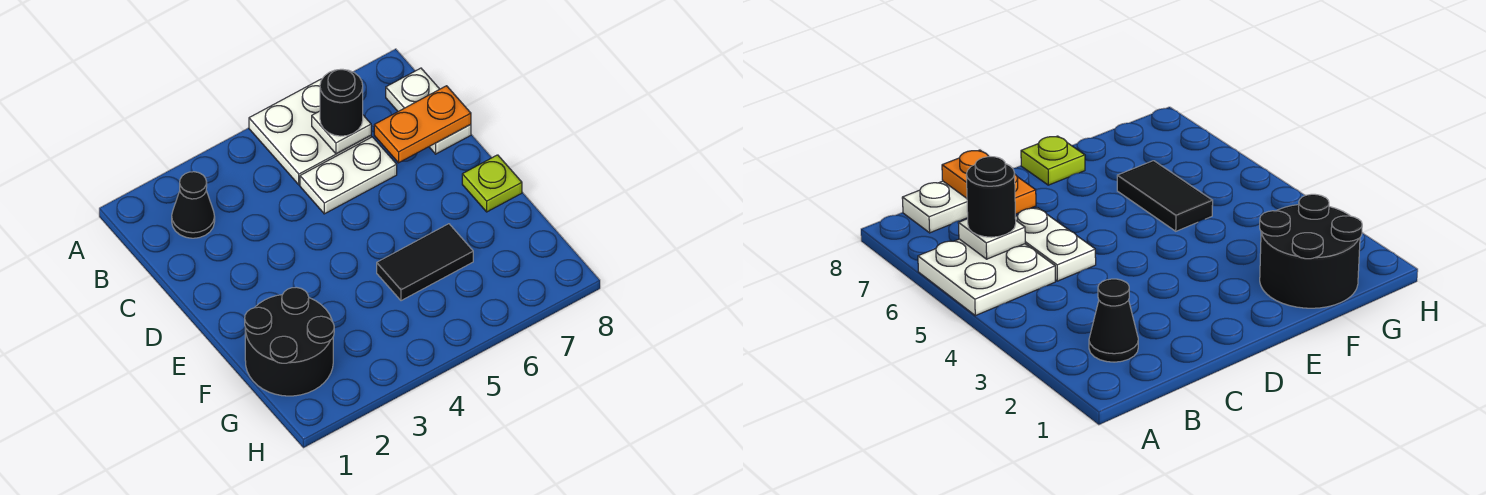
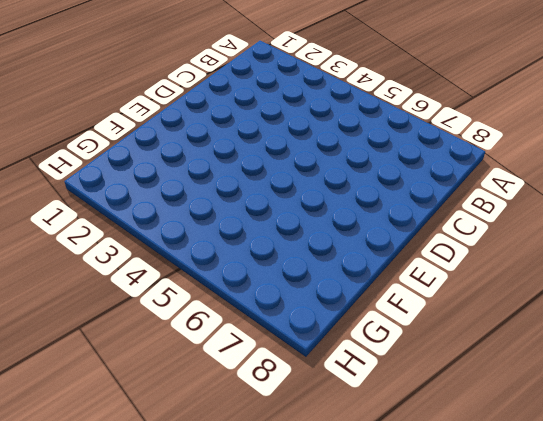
none -> white plate A5:B6 level 1
none -> black cone B2 level 1

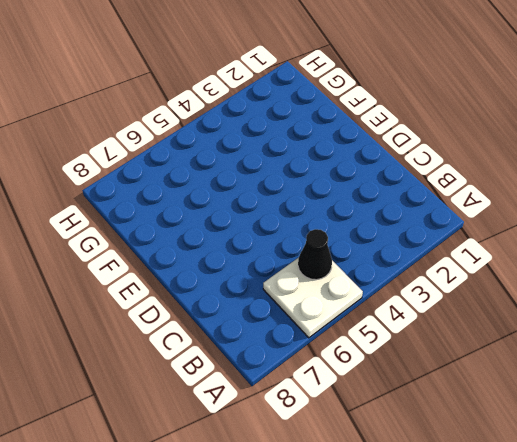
black cone B5 level 2 -> black cone B2 level 1
none -> white plate B8:C8 level 1
none -> white plate C5:C6 level 1

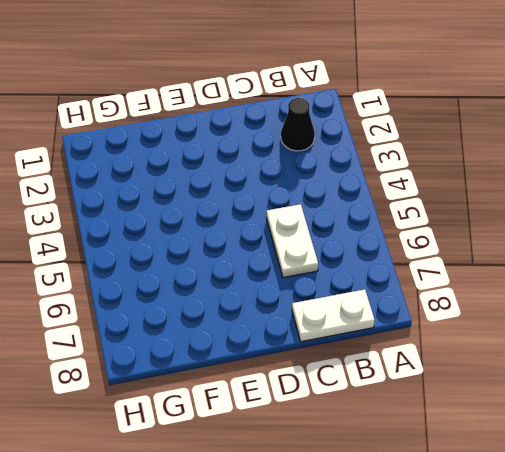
none -> white plate A5:B6 level 1
none -> lime plate E8 level 1

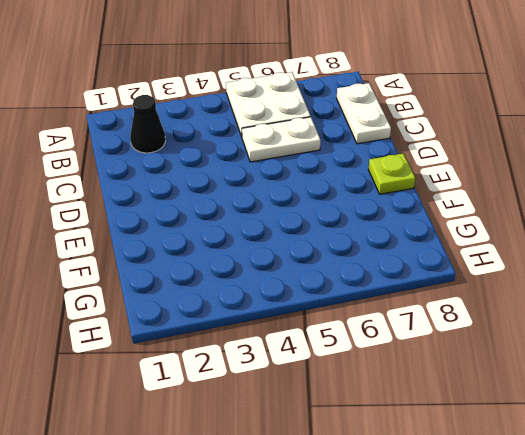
none -> black round brick F1:G2 level 1
none -> black tile F5:F6 level 1

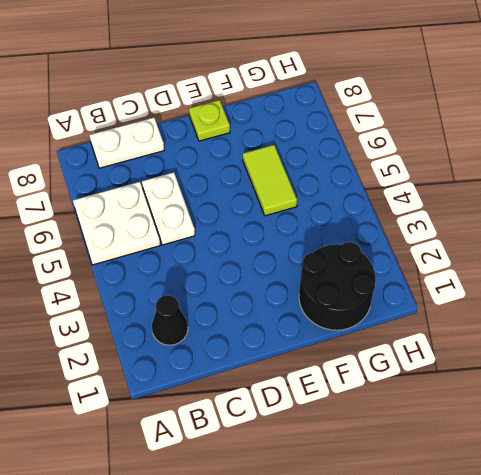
lime tile F5:F6 level 1 -> black tile F5:F6 level 1
none -> white plate B6 level 2
none -> orange plate C7:C8 level 2

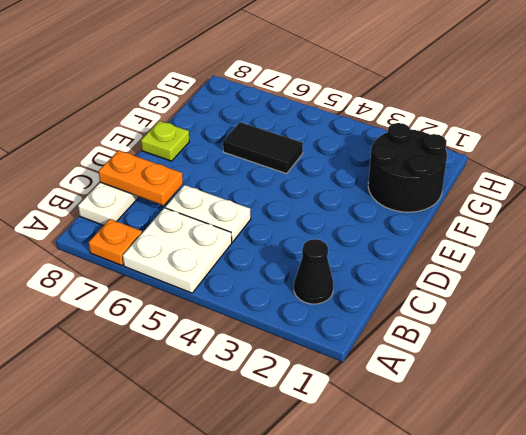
orange plate A7 level 1 -> none
none -> white plate B6 level 2
none -> black round brick B6 level 3

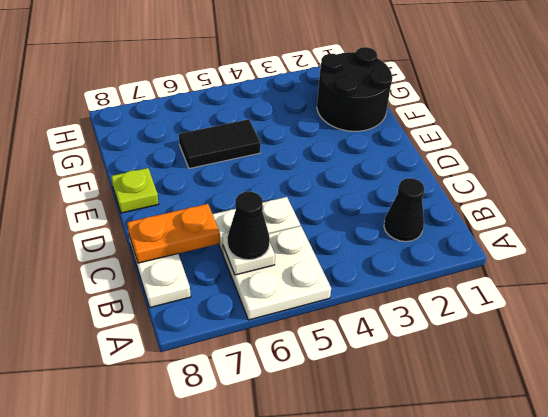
black cone B6 level 3 -> black round brick B6 level 3

